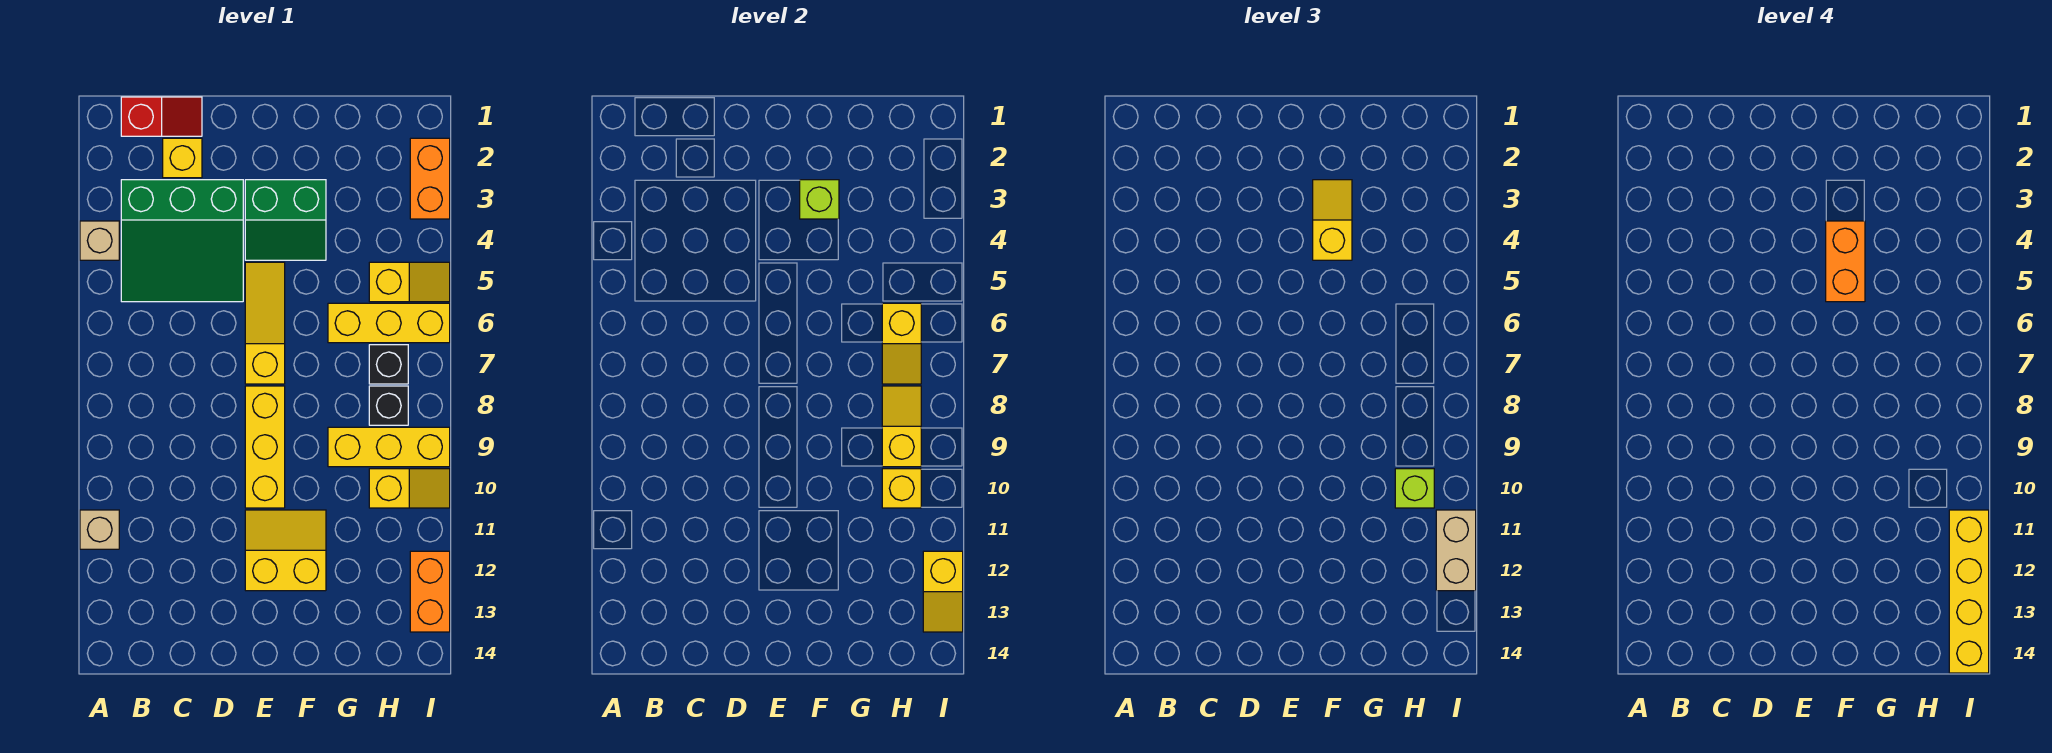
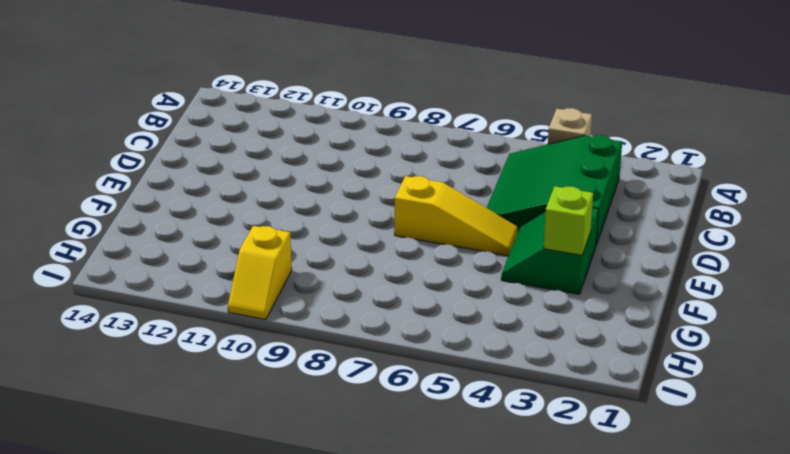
none -> tan brick A11 level 1
none -> red slope B1:C1 level 1 top B
none -> yellow brick C2 level 1

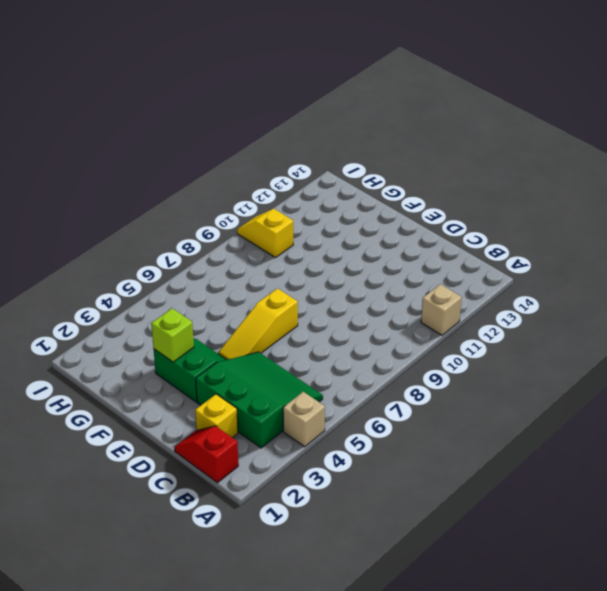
none -> yellow brick E8:E10 level 1
none -> yellow slope E11:F12 level 1 top 12
none -> yellow brick G6:I6 level 1

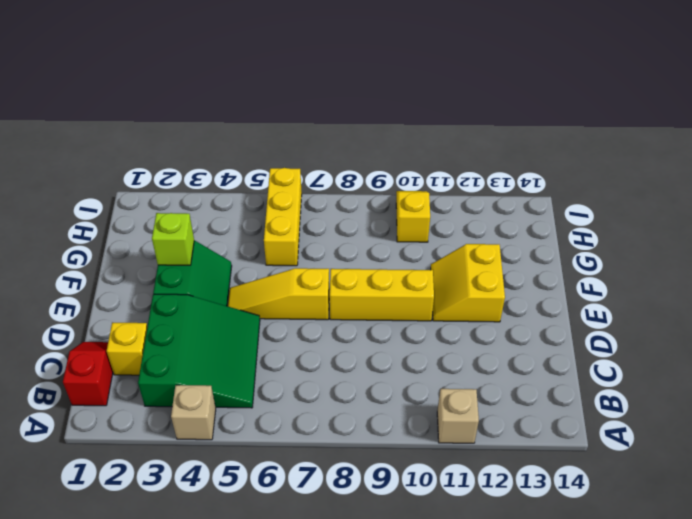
none -> yellow brick G9:I9 level 1
none -> yellow slope H5:I5 level 1 top H
none -> black brick H7 level 1

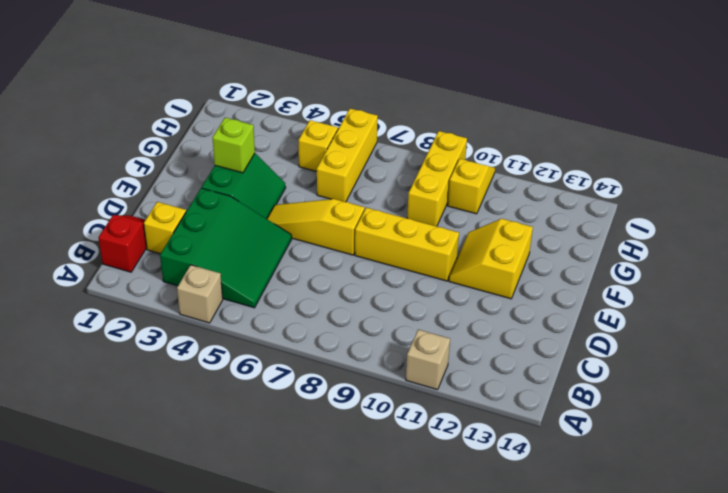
none -> black brick H7 level 1
none -> black brick H8 level 1
none -> orange brick I2:I3 level 1

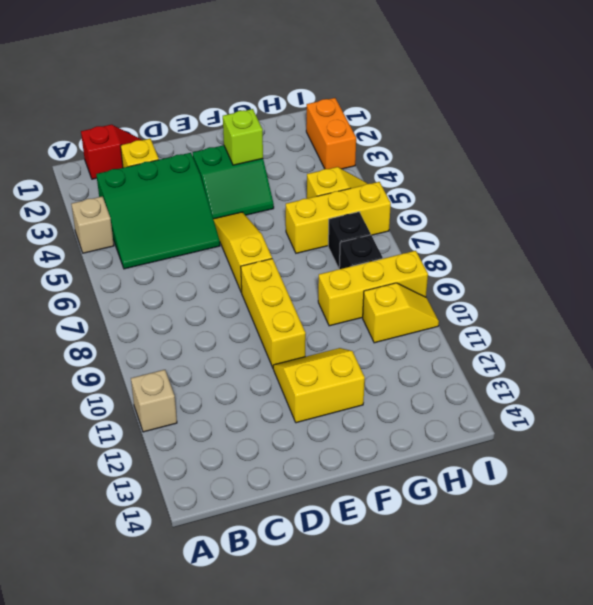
none -> orange brick I12:I13 level 1
none -> yellow slope H6:H7 level 2 top 6
none -> yellow slope H8:H9 level 2 top 9

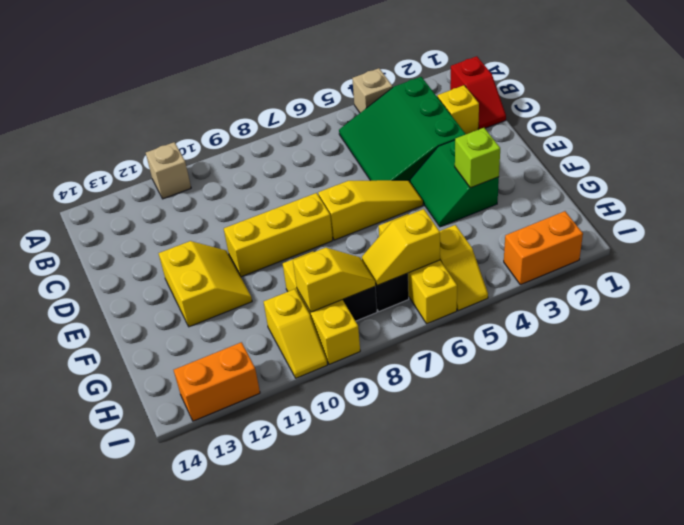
none -> yellow brick H10 level 2
none -> yellow slope I12:I13 level 2 top 12
none -> yellow slope F3:F4 level 3 top 4

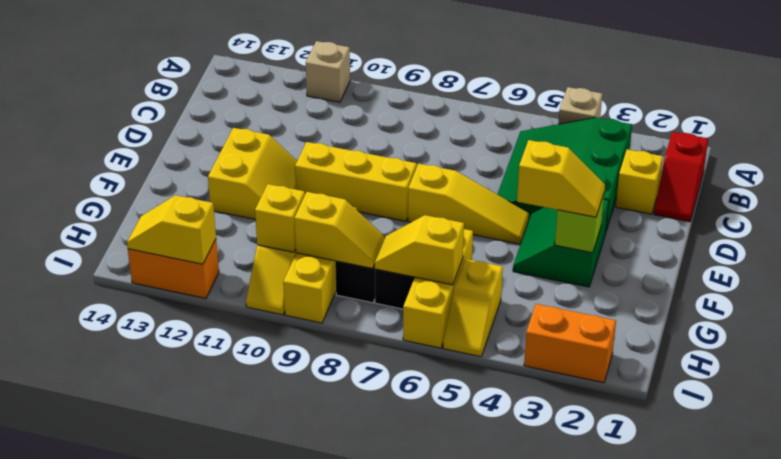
none -> lime brick H10 level 3
none -> tan brick I11:I12 level 3
none -> orange brick F4:F5 level 4

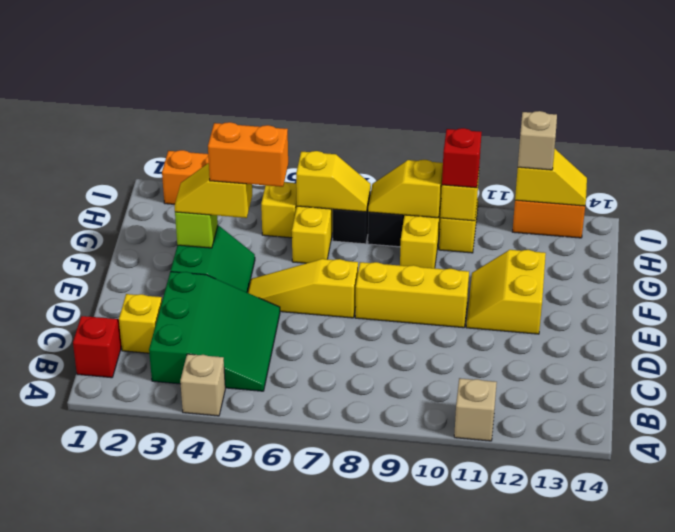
red brick H10 level 3 -> lime brick H10 level 3
tan brick I12 level 3 -> tan brick I11:I12 level 3
none -> yellow brick I11:I14 level 4

